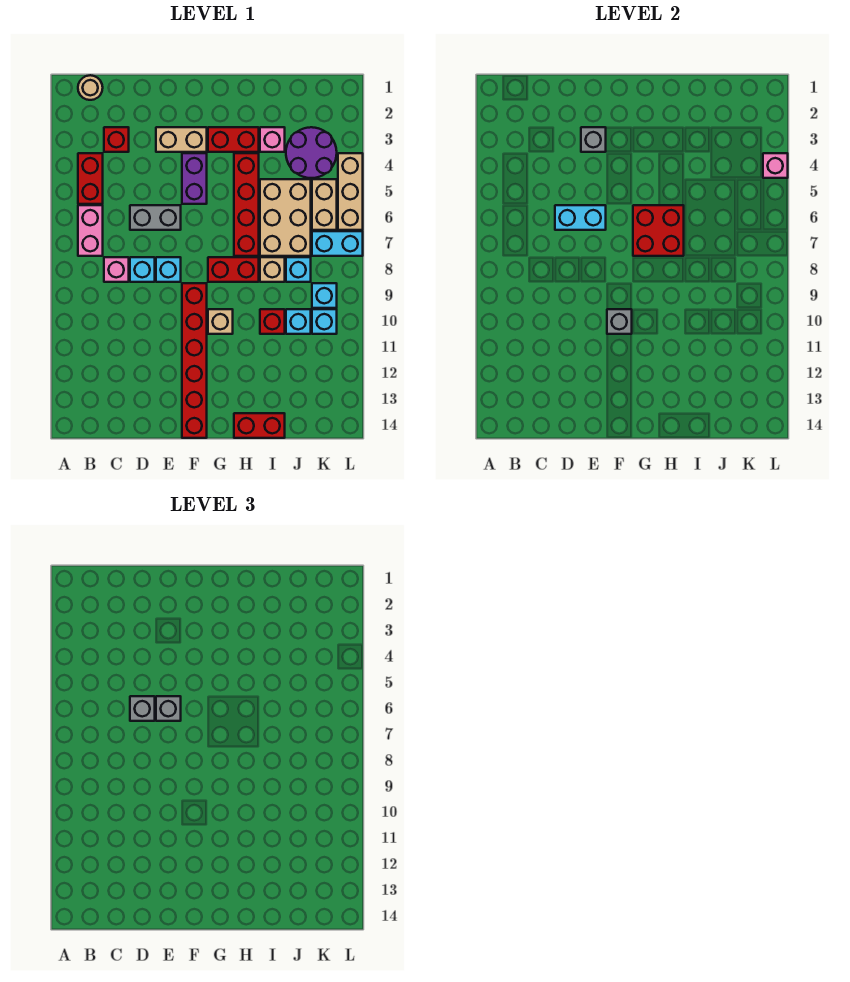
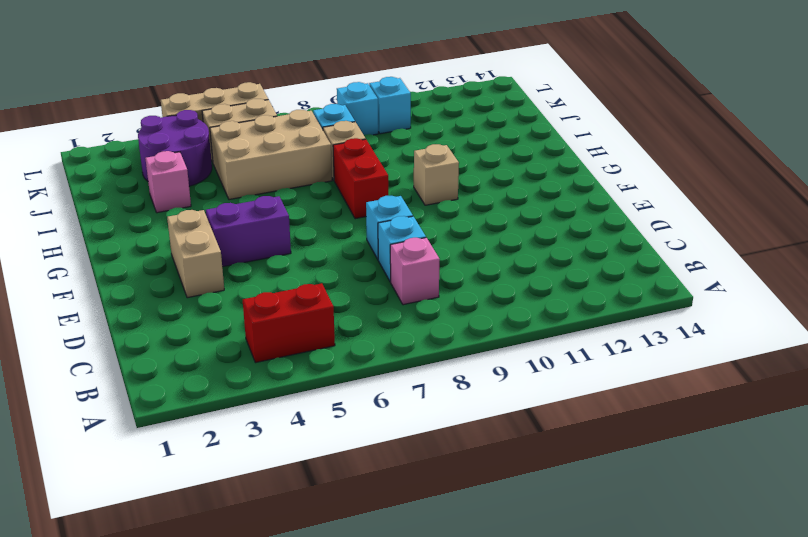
none -> tan round brick B1 level 1
none -> pink brick B6:B7 level 1
none -> red brick C3 level 1
none -> grey brick D6:E6 level 1

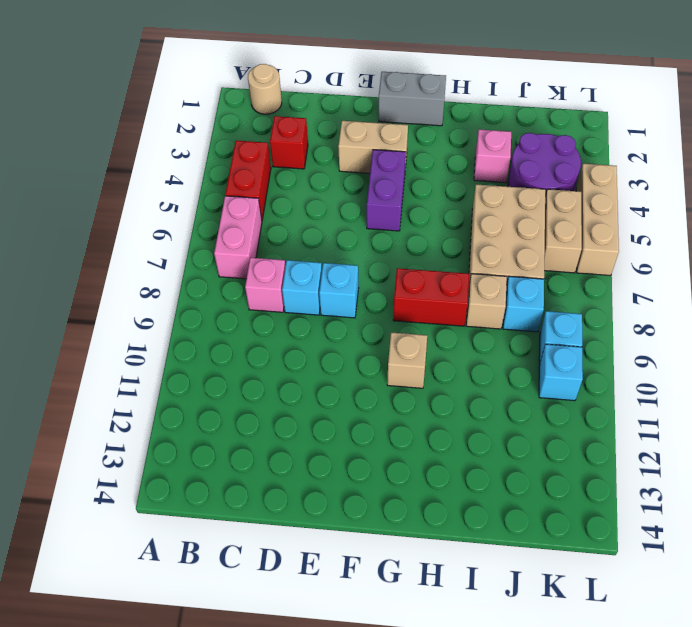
grey brick F1:G1 level 1 -> grey brick D6:E6 level 1
none -> red brick F9:F14 level 1
none -> red brick G3:H3 level 1
none -> red brick H4:H7 level 1
none -> red brick H14:I14 level 1

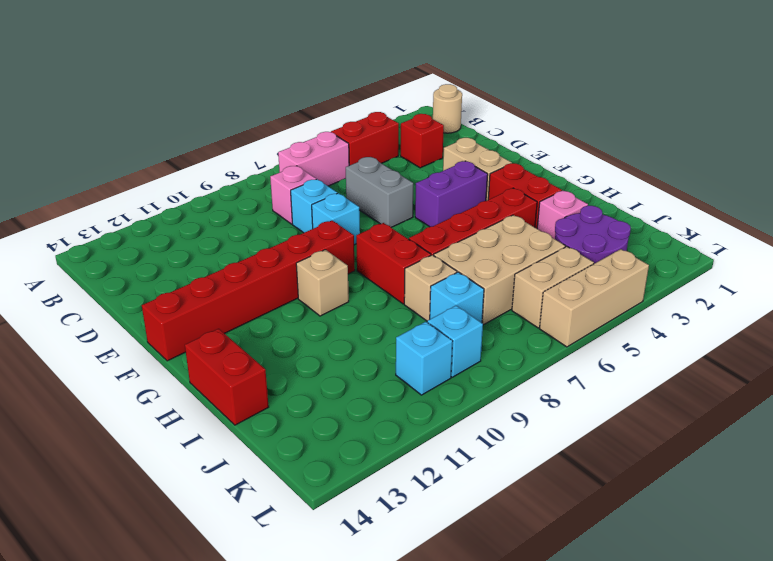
none -> red brick I10 level 1
none -> cyan brick J10 level 1
none -> cyan brick K7:L7 level 1
none -> cyan brick D6:E6 level 2

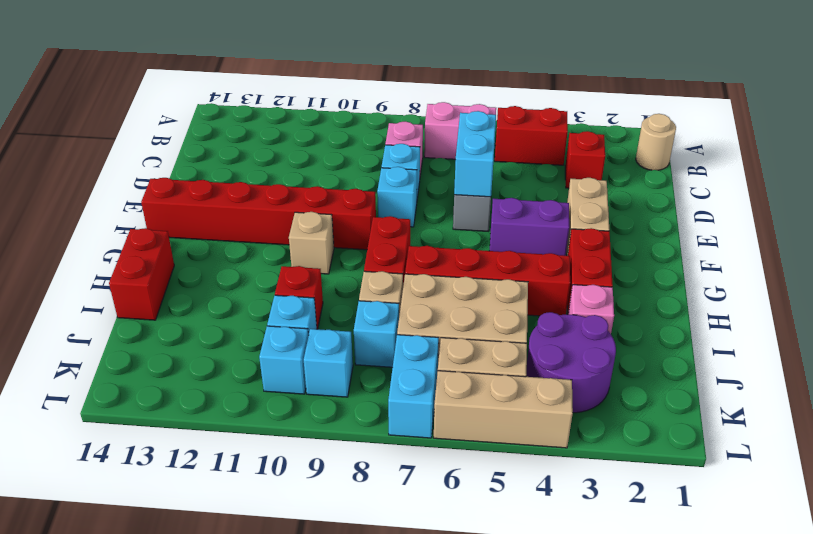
none -> grey brick E3 level 2
none -> grey brick F10 level 2
none -> red brick G6:H7 level 2
none -> pink brick L4 level 2

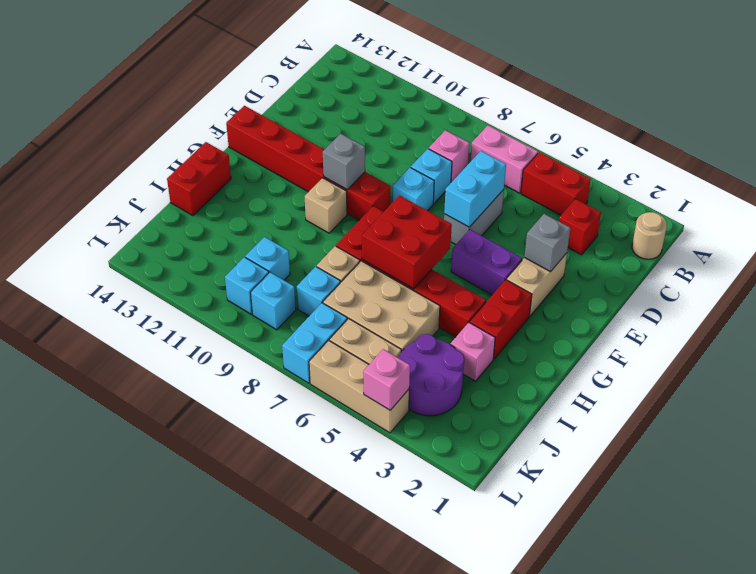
none -> red brick I10 level 1
none -> grey brick D6 level 3
none -> grey brick E6 level 3

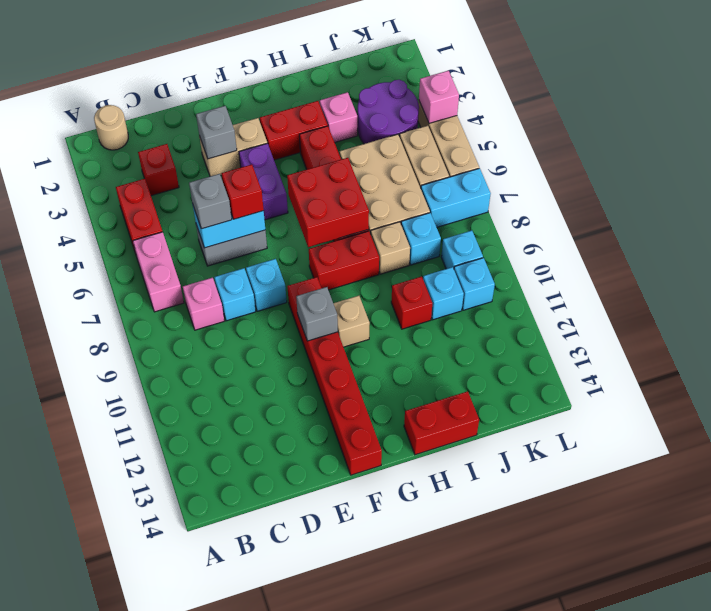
red brick E6 level 3 -> grey brick E6 level 3

